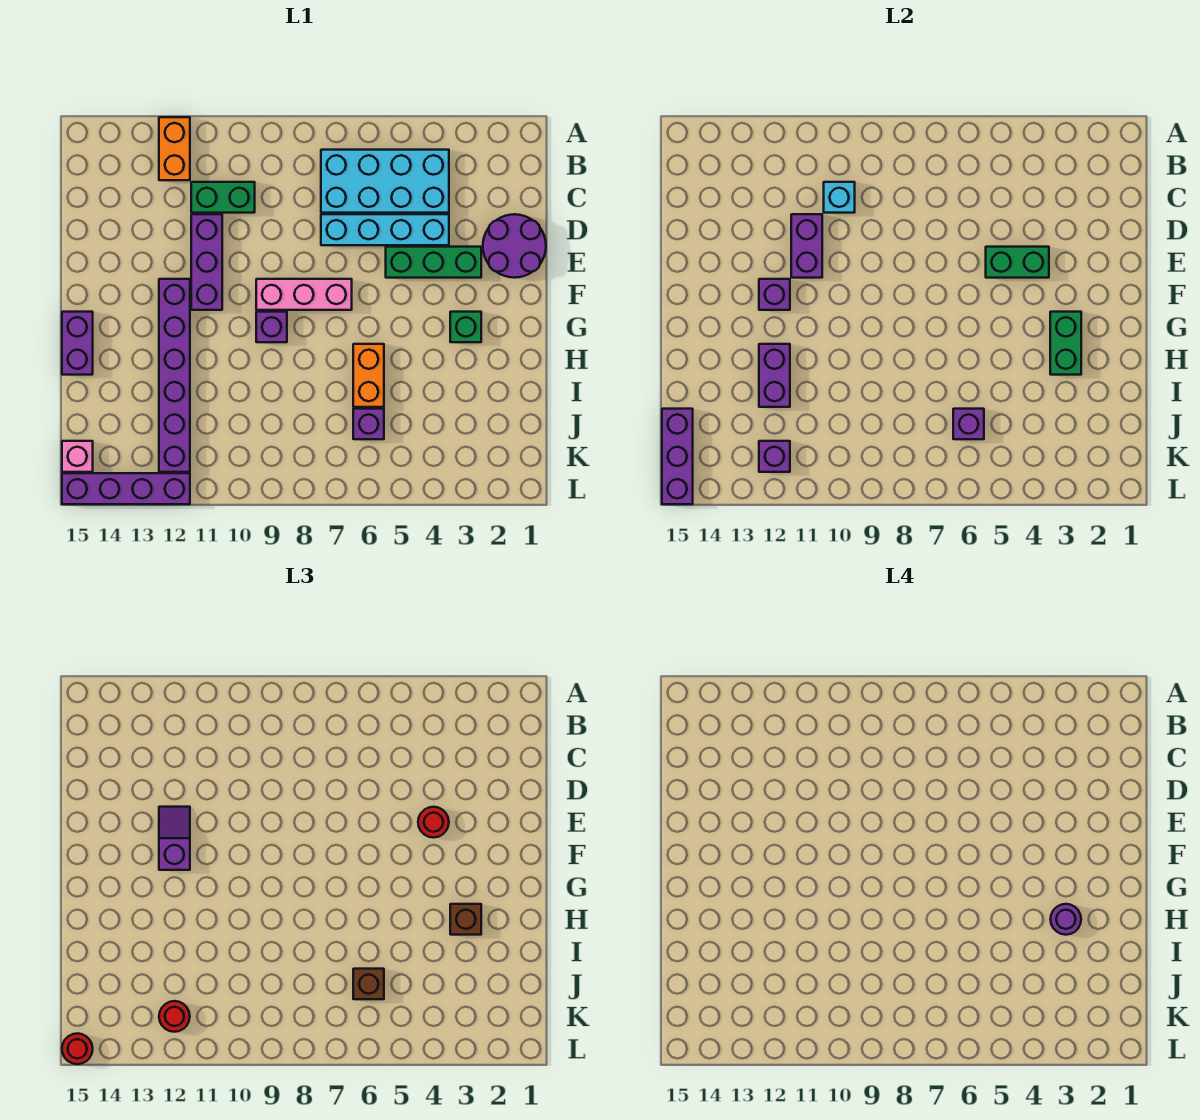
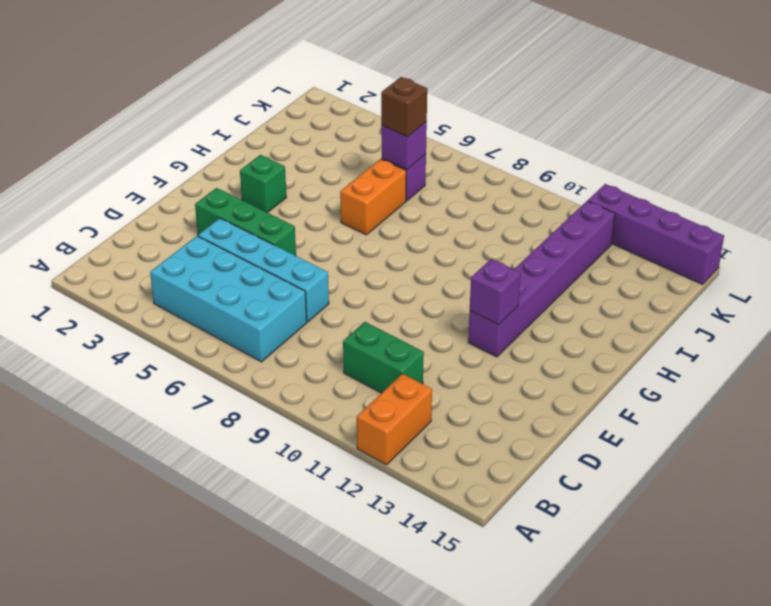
none -> purple round brick D1:E2 level 1
none -> purple brick D11:F11 level 1
none -> pink brick F7:F9 level 1
none -> purple brick G9 level 1

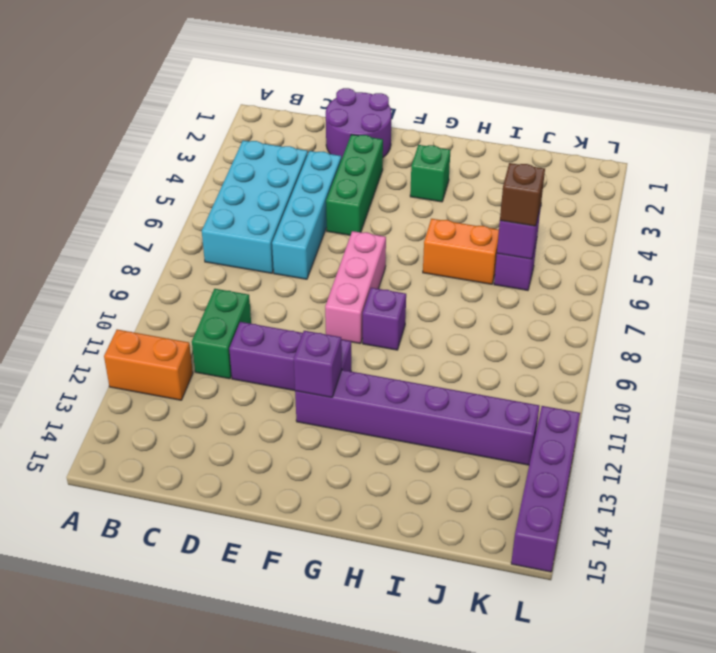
none -> purple brick G15:H15 level 1
none -> pink brick K15 level 1
none -> cyan brick C10 level 2
none -> purple brick D11:E11 level 2

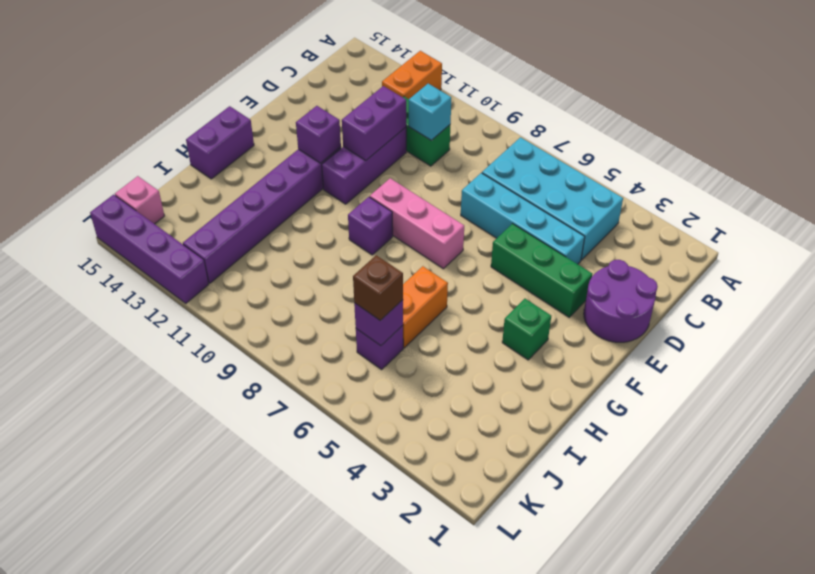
none -> green brick E4:E5 level 2
none -> green brick G3:H3 level 2
none -> purple brick H12:I12 level 2
none -> purple brick J15:L15 level 2

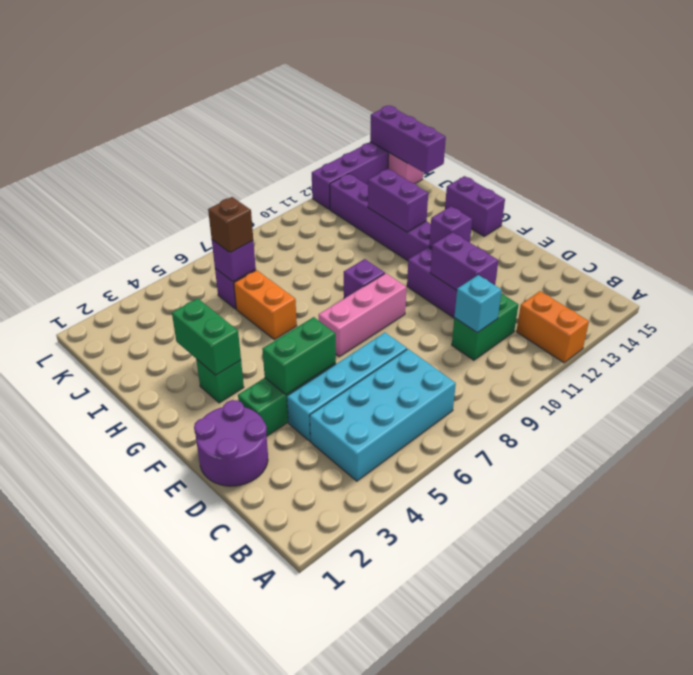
none -> purple brick K12 level 2
none -> red round brick E4 level 3
none -> purple slope E12:F12 level 3 top F
none -> brown brick H3 level 3

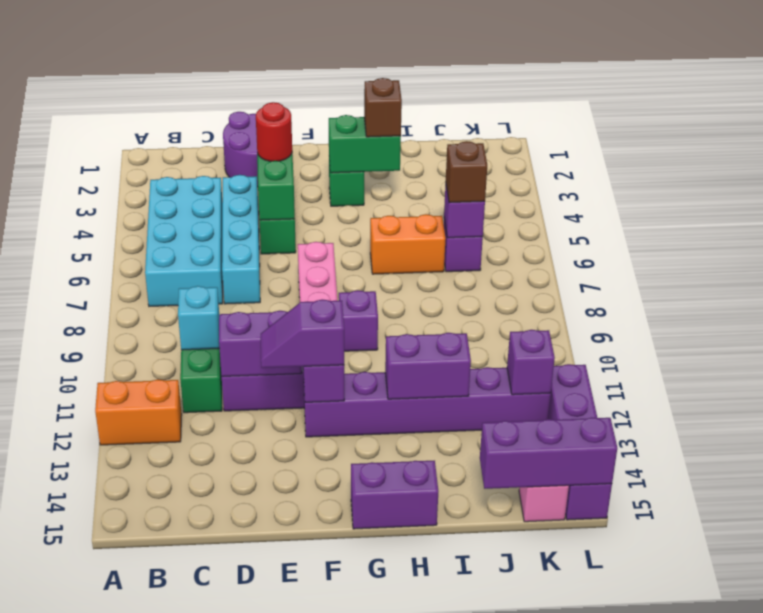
none -> red round brick K12 level 3
none -> red round brick L15 level 3
none -> purple round brick H3 level 4

